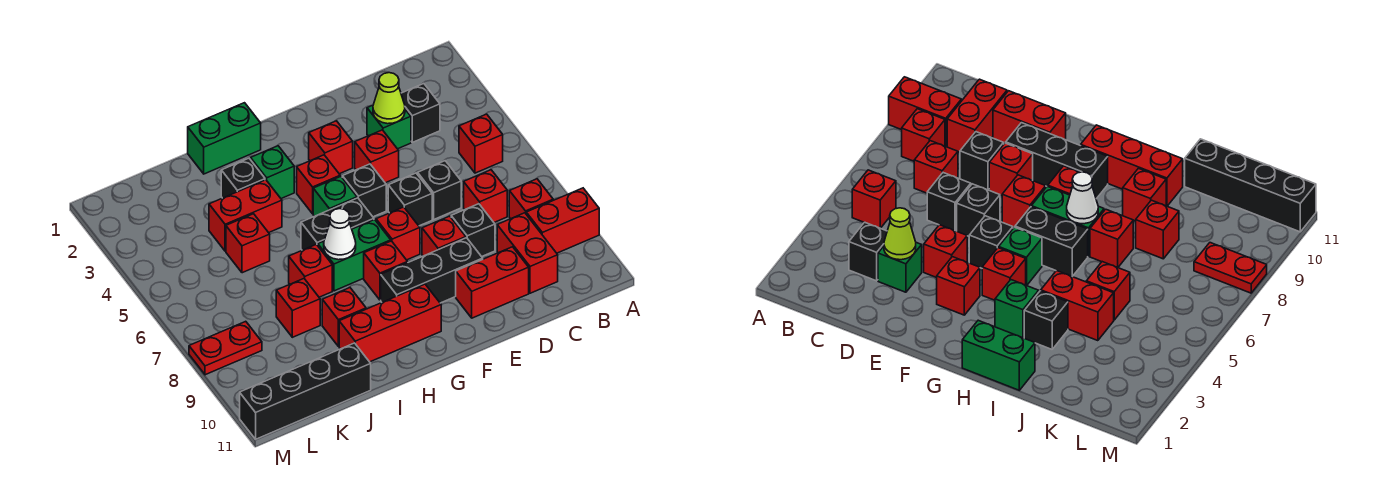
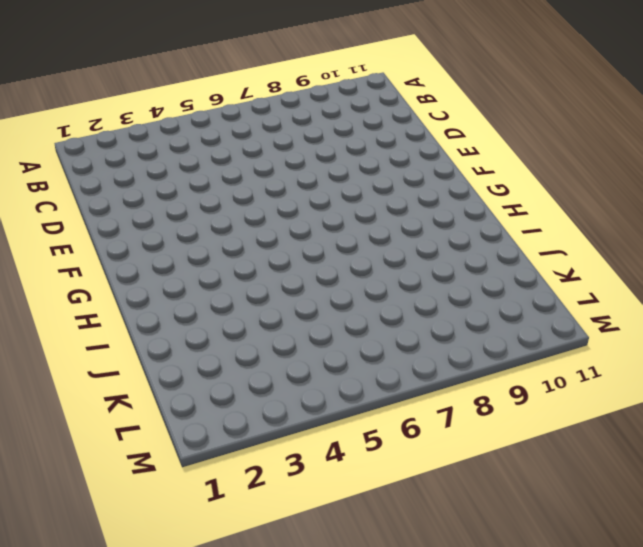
none -> red brick A9:B9 level 1
none -> red brick B5 level 1
none -> red brick B8 level 1
none -> black brick C3 level 1

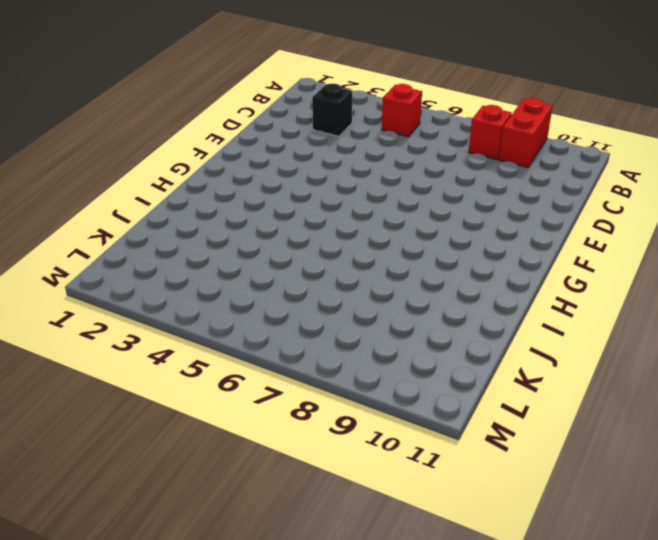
none -> red brick C7 level 1
none -> red brick C9:C10 level 1
none -> green brick D3 level 1
none -> black brick D6 level 1

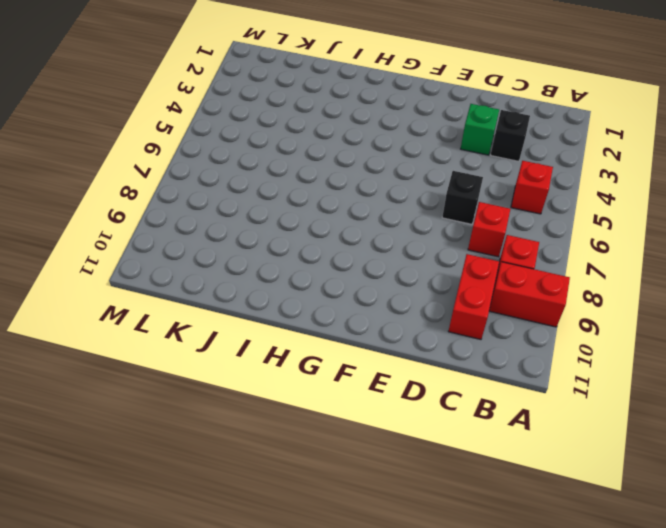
none -> black brick D8 level 1
none -> red brick D10:E10 level 1
none -> red brick E4 level 1
none -> black brick E6 level 1

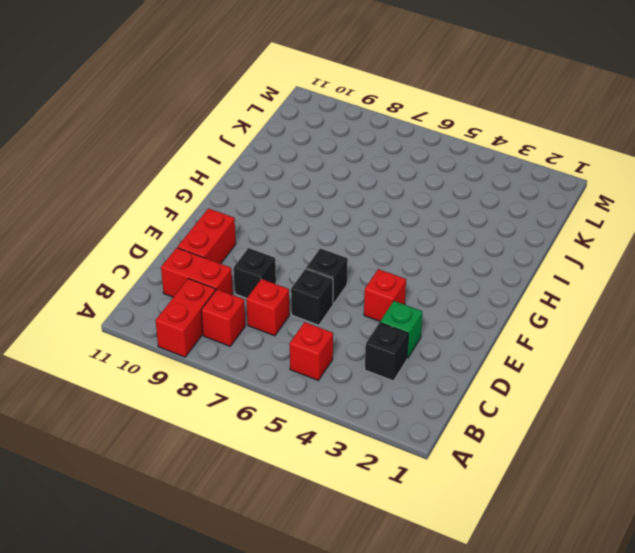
none -> red brick E8 level 1
none -> black brick E9:G9 level 1
none -> red brick F3 level 1
none -> black brick F5 level 1

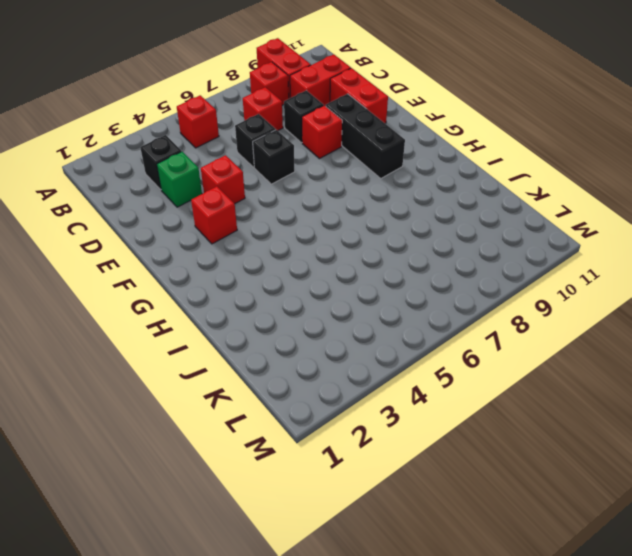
none -> black brick F5 level 1
none -> red brick F7 level 1
none -> red brick G4 level 1
none -> green brick G5 level 1

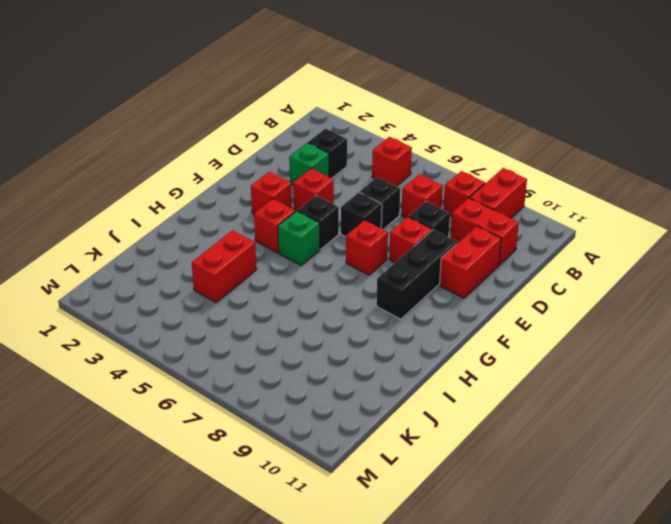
none -> black brick G6:H6 level 1
none -> green brick G7:H7 level 1
none -> red brick G8 level 1
none -> red brick G10:I10 level 1

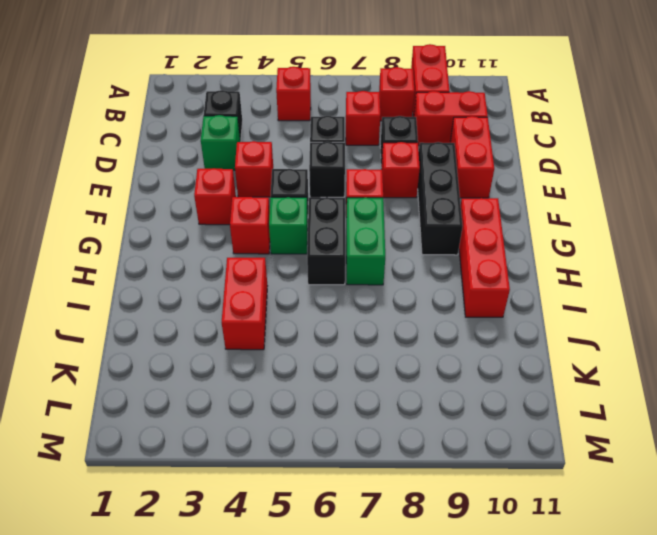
none -> red brick G8 level 1
none -> green brick H1:I1 level 1
none -> green brick H3 level 1
none -> black brick I3 level 1

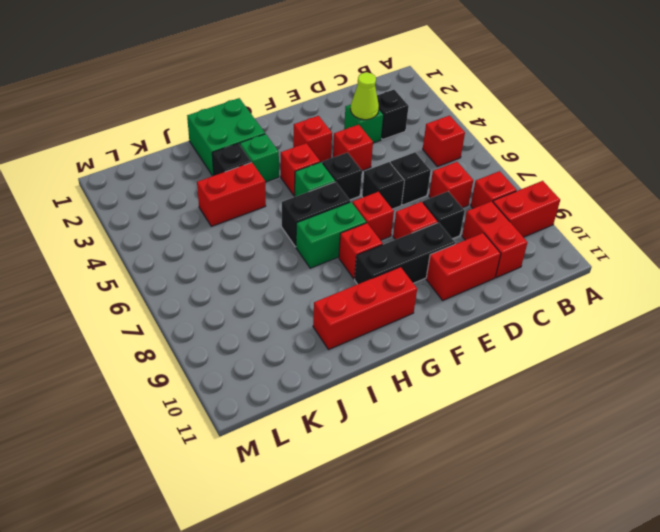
green brick H1:I2 level 1 -> green brick H1:I1 level 1
none -> red brick I7 level 1
none -> red brick I9 level 1
none -> red brick J5 level 1
none -> red brick J8 level 1

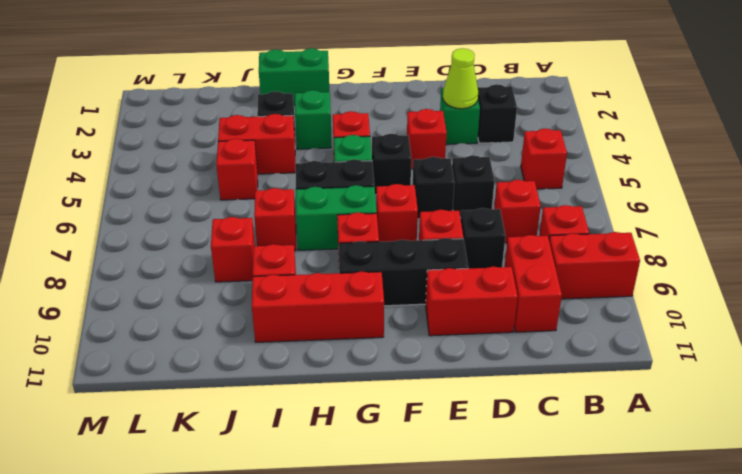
none -> red brick F3 level 1
none -> black brick J11:M11 level 1
none -> red plate L8:M8 level 1
none -> white cone H7 level 2

